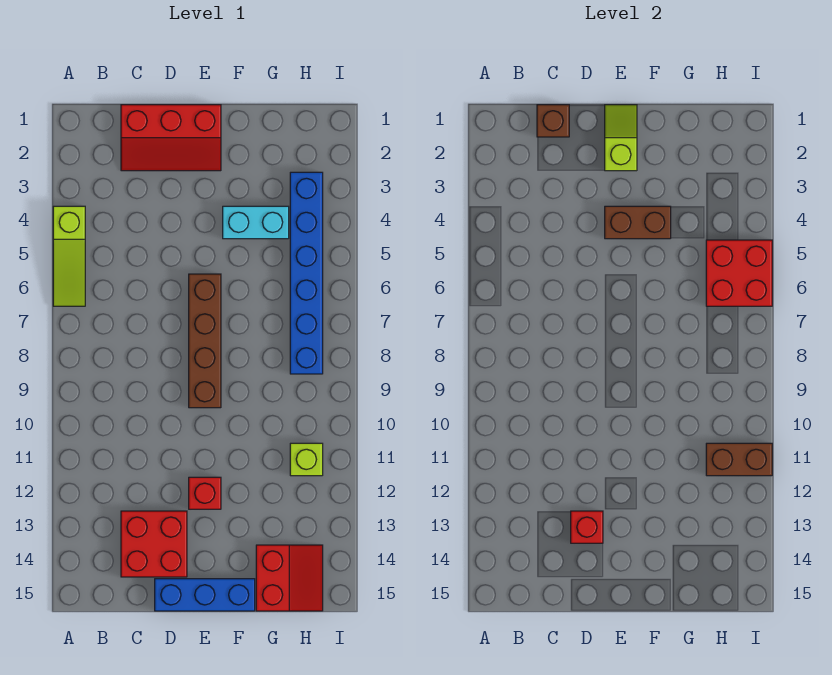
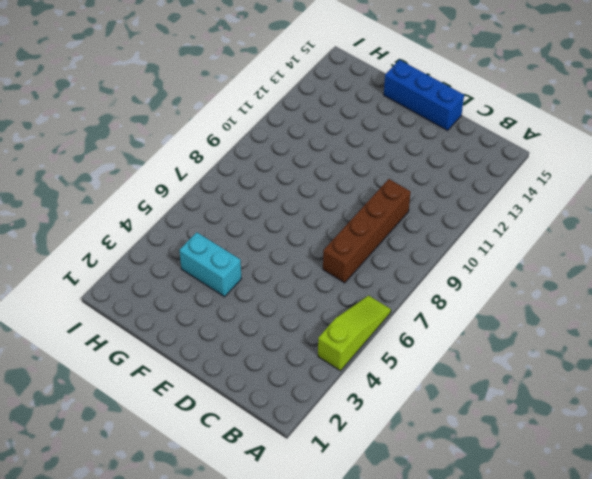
brown brick C7:C10 level 1 -> brown brick E6:E9 level 1
none -> red slope C1:E2 level 1 top 1
none -> red brick C13:D14 level 1
none -> red brick E12 level 1

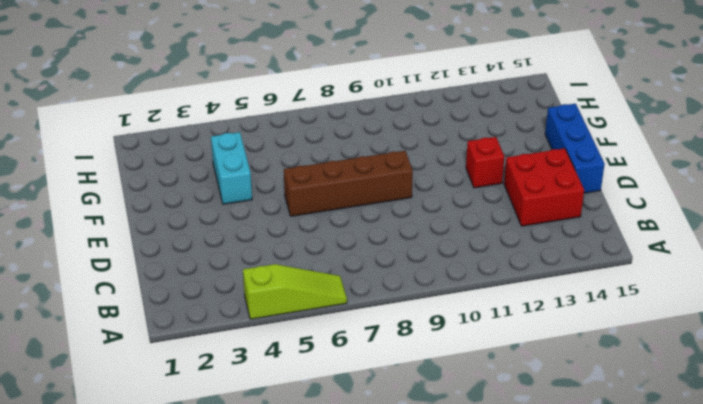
none -> red slope C1:E2 level 1 top 1
none -> red slope G14:H15 level 1 top G
none -> blue brick H3:H8 level 1

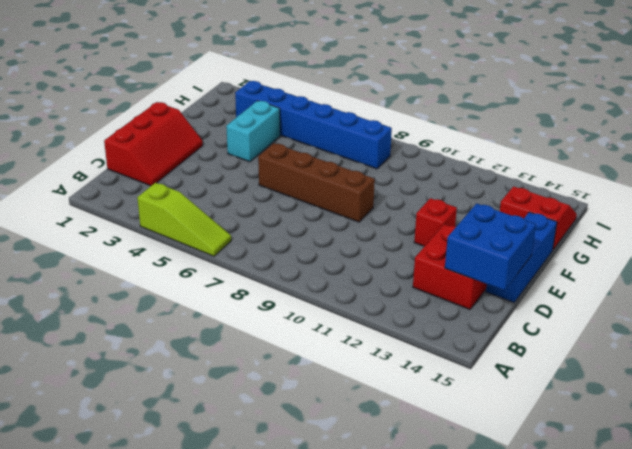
blue brick C14:D15 level 2 -> none
none -> lime brick H11 level 1
none -> brown brick C1 level 2
none -> red brick D13 level 2

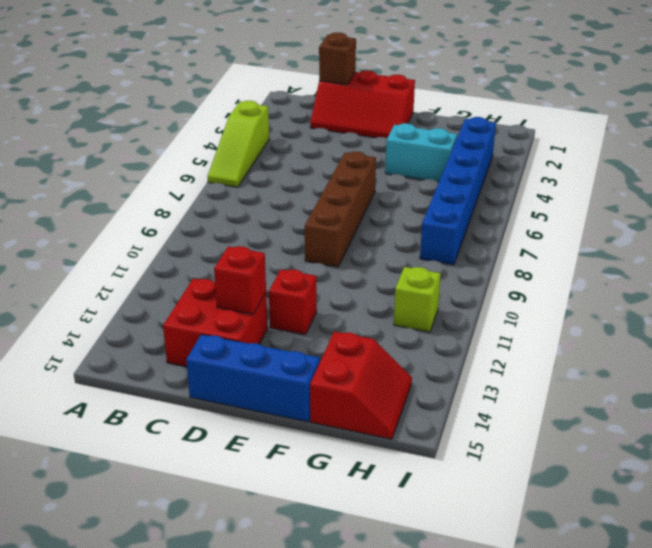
none -> lime slope E1:E2 level 2 top 2
none -> brown brick E4:F4 level 2
none -> red brick H5:I6 level 2

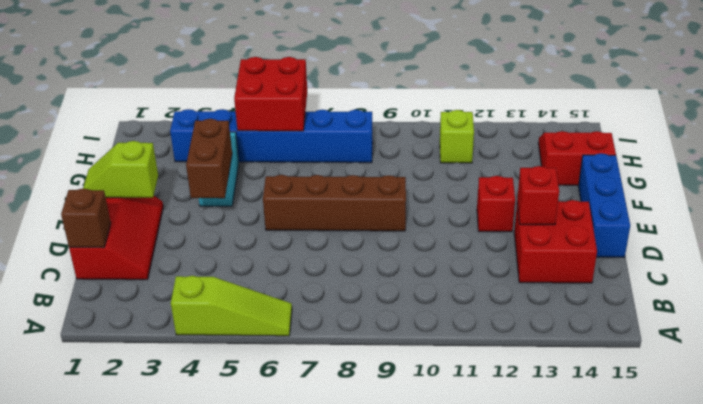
none -> brown brick H11:I11 level 2

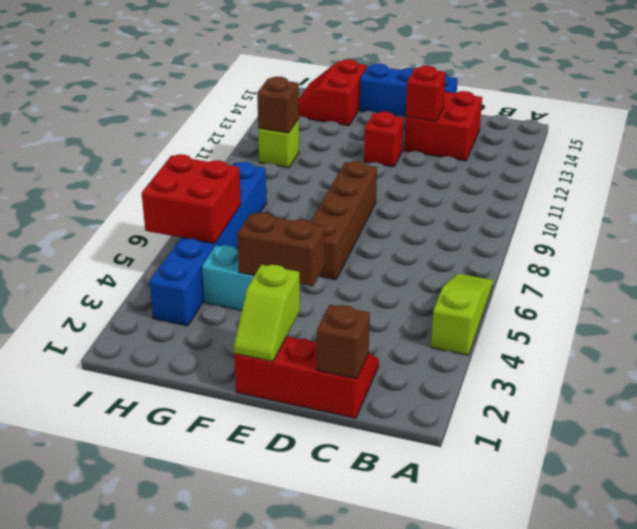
brown brick H11 level 2 -> brown brick H11:I11 level 2

